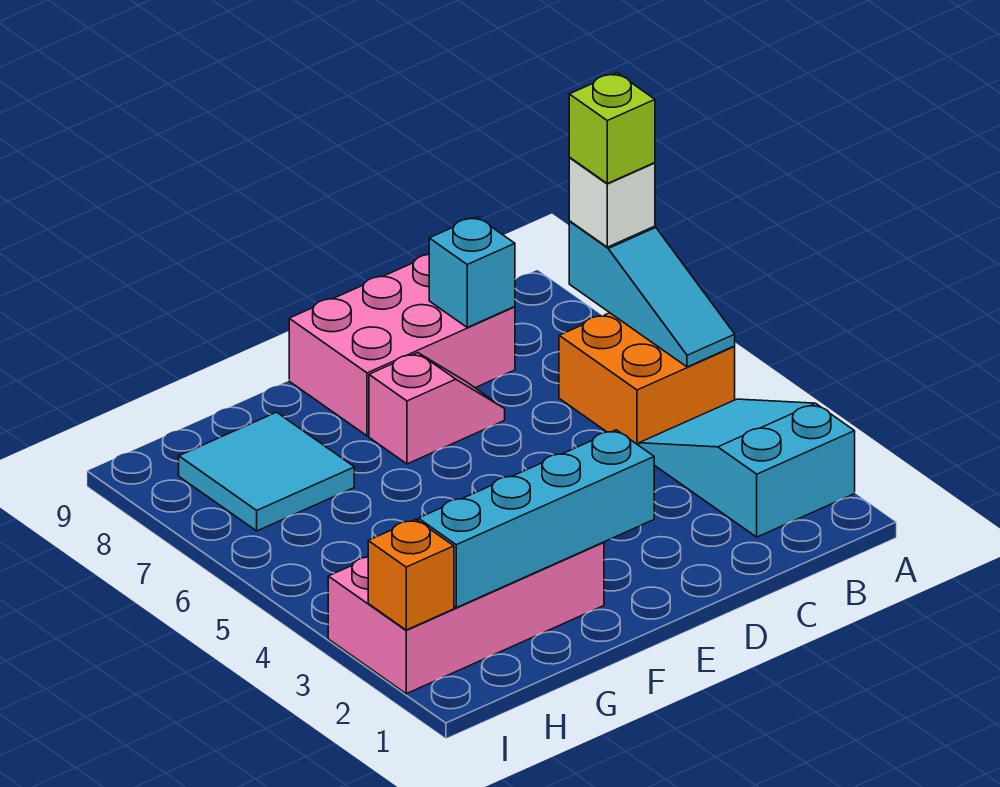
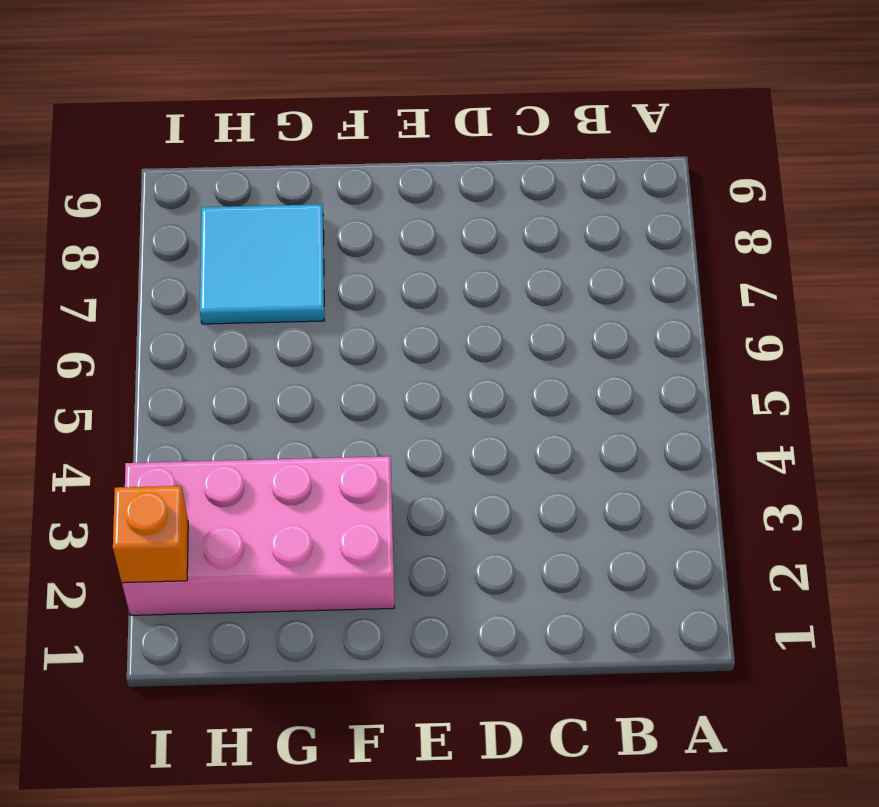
none -> cyan slope A2:B4 level 1 top 2
none -> orange brick A5:B6 level 1
none -> pink brick C8:E9 level 1

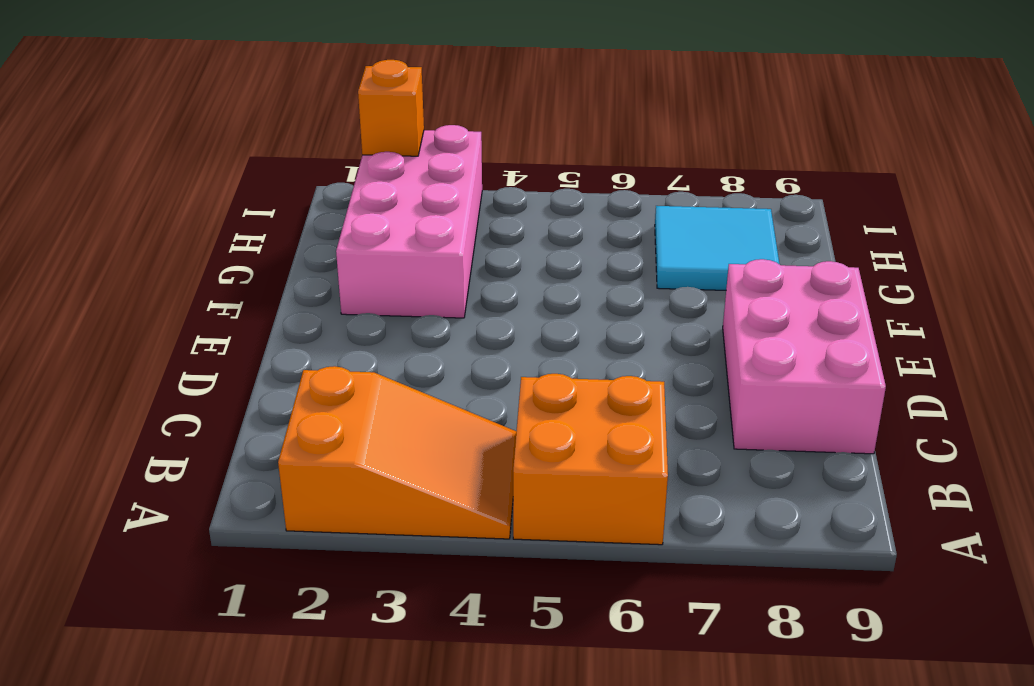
orange slope A2:B4 level 1 top 2 -> cyan slope A2:B4 level 1 top 2
none -> pink slope D7:E7 level 1 top E
none -> cyan slope A5:A7 level 2 top 7
none -> cyan brick C8 level 2

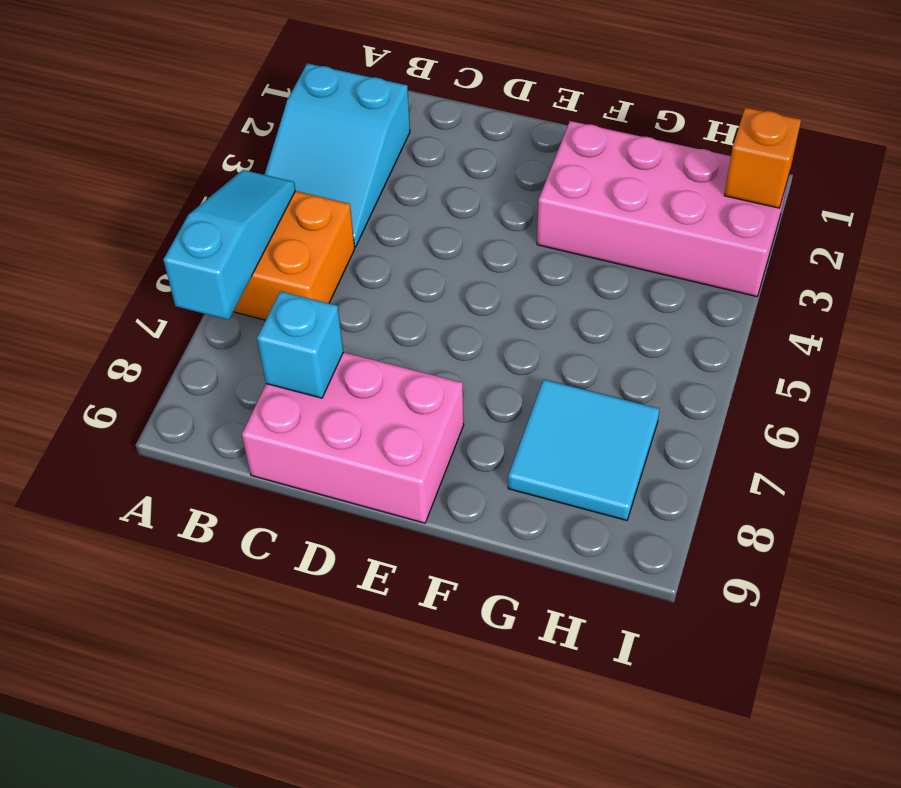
none -> pink slope D7:E7 level 1 top E
none -> cyan brick E2:H2 level 2
none -> white brick A7 level 3

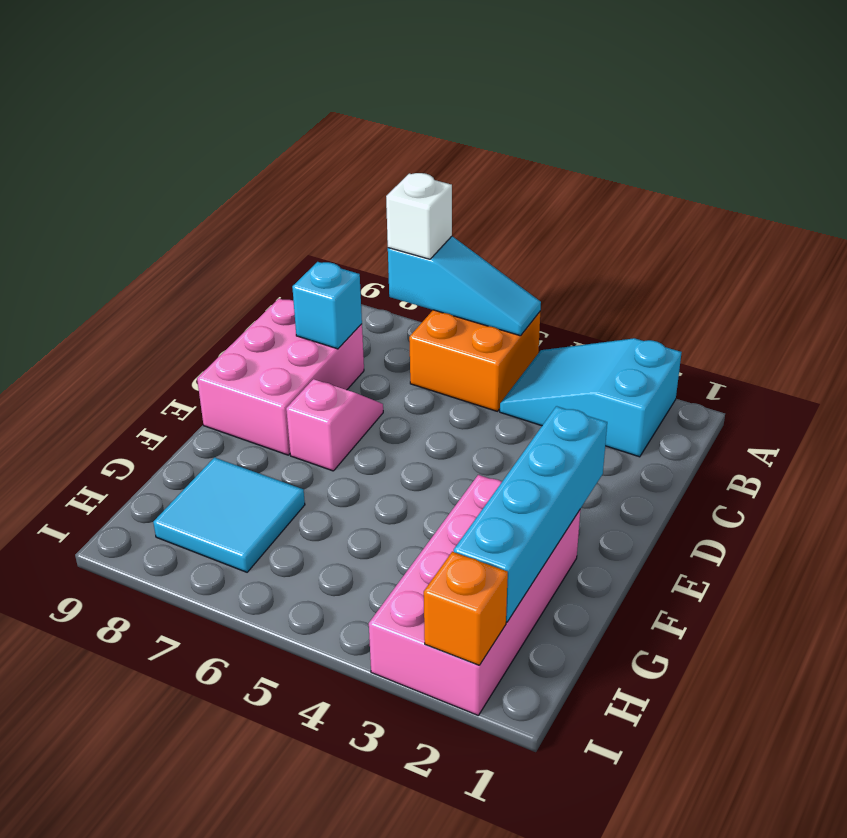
none -> lime brick A7 level 4

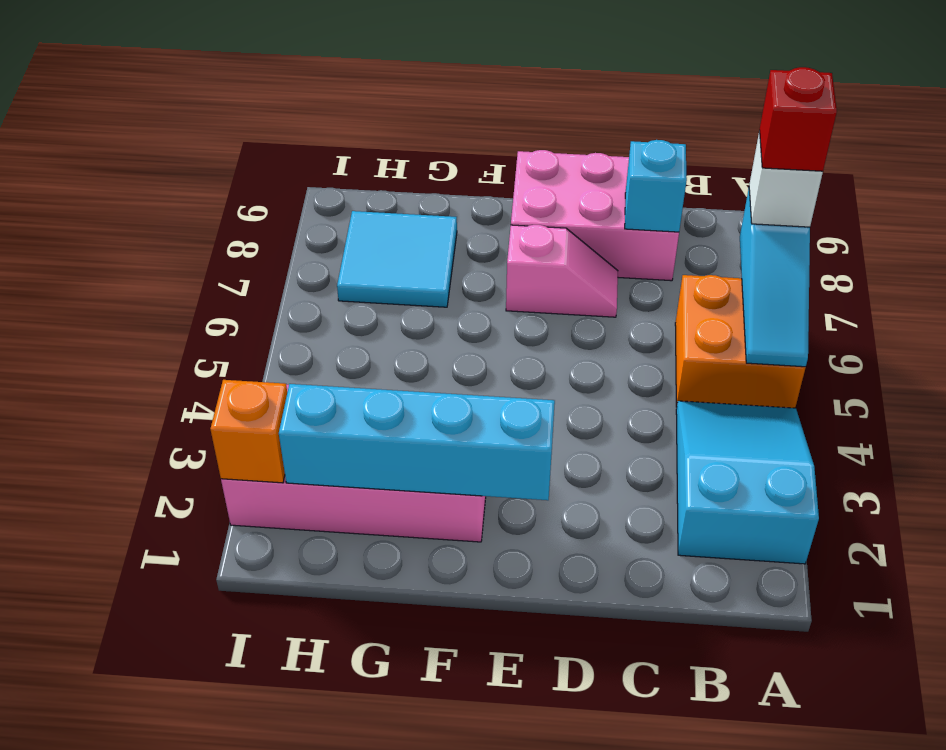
red brick A7 level 4 -> lime brick A7 level 4

